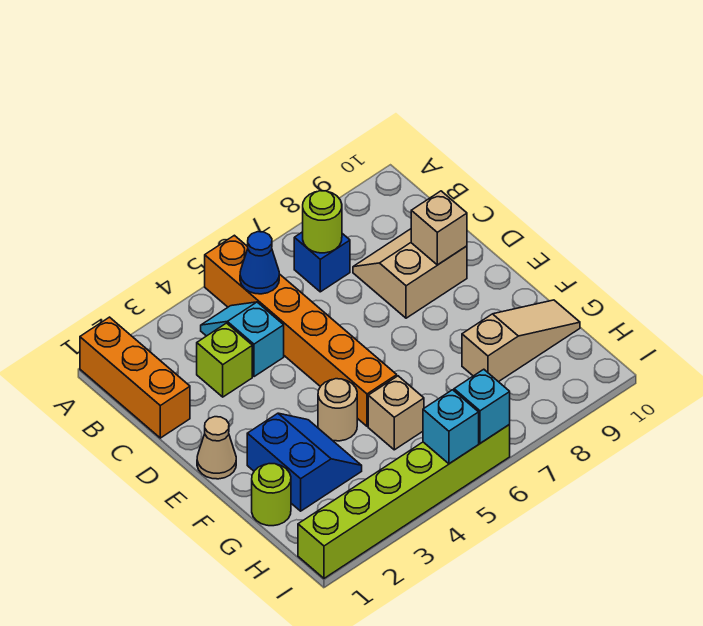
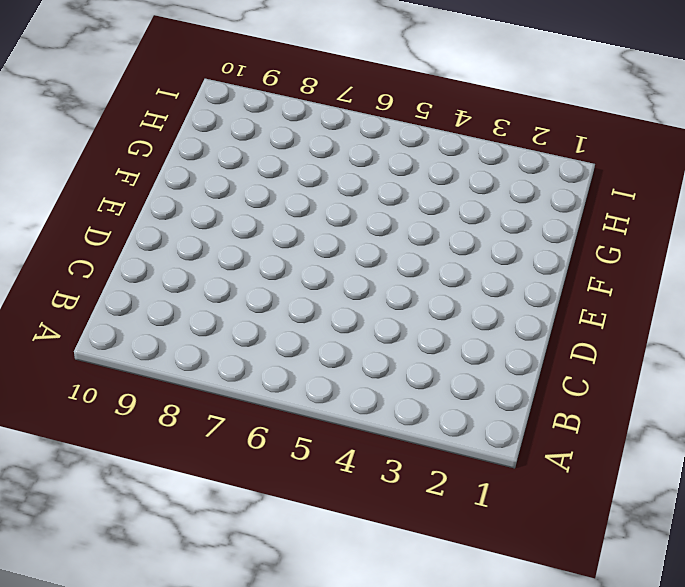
none -> orange brick A1:C1 level 1
none -> orange brick A5:F5 level 1
none -> cyan slope B4:C4 level 1 top C

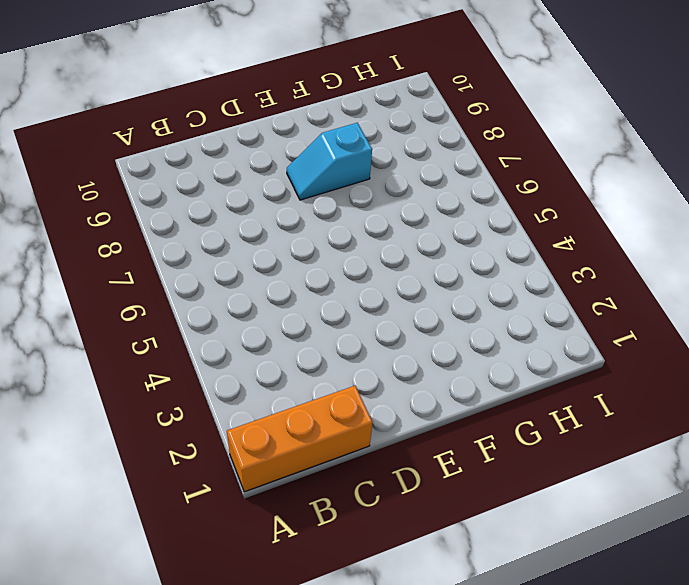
cyan slope E8:F8 level 1 top F -> cyan slope B4:C4 level 1 top C
none -> orange brick A5:F5 level 1
none -> blue brick B7 level 1
none -> lime brick C3 level 1

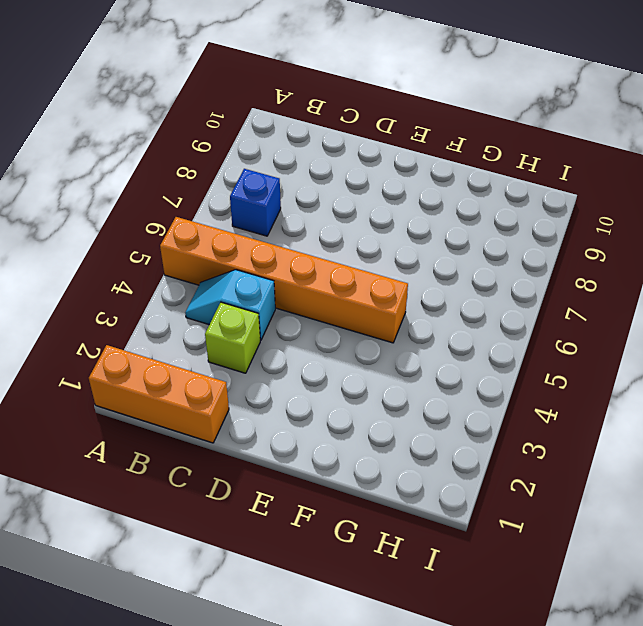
none -> tan slope C8:D9 level 1 top D
none -> tan cone E1 level 1
none -> blue slope F2:G3 level 1 top 2

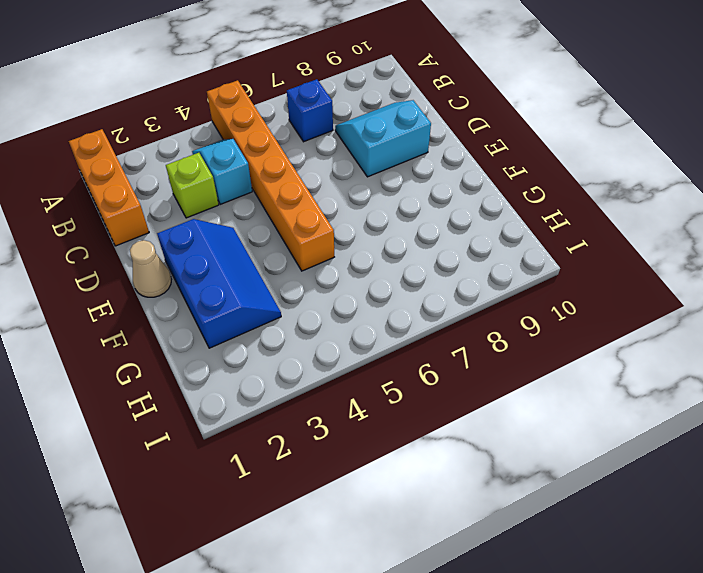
cyan slope C8:D9 level 1 top D -> tan slope C8:D9 level 1 top D
blue slope E2:G3 level 1 top 2 -> blue slope F2:G3 level 1 top 2
none -> tan round brick F4 level 1
none -> lime round brick G1 level 1
none -> tan brick G5 level 1

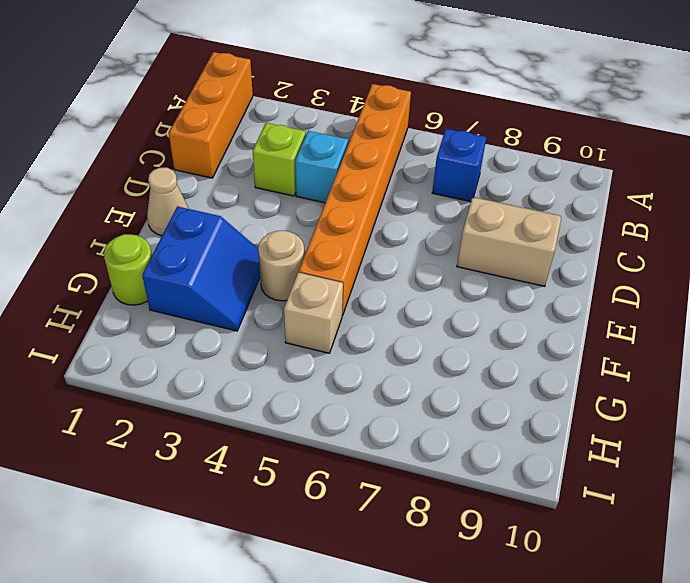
none -> tan slope G8:G10 level 1 top 8
none -> lime brick I1:I6 level 1
none -> blue cone B5 level 2

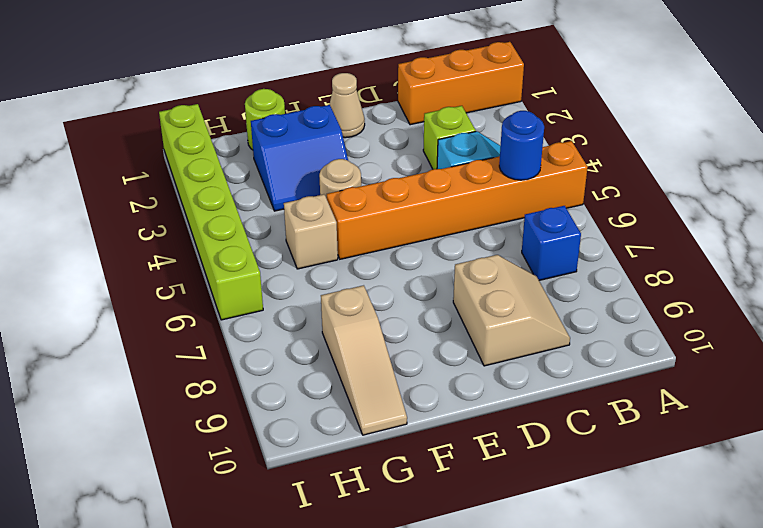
blue round brick B5 level 2 -> blue cone B5 level 2
none -> lime round brick B7 level 2
none -> tan brick D9 level 2
none -> cyan brick I5 level 2

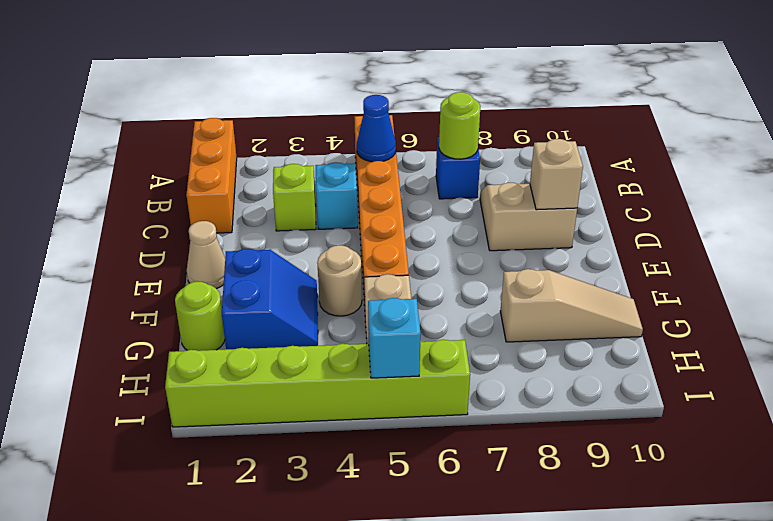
none -> cyan brick I6 level 2

